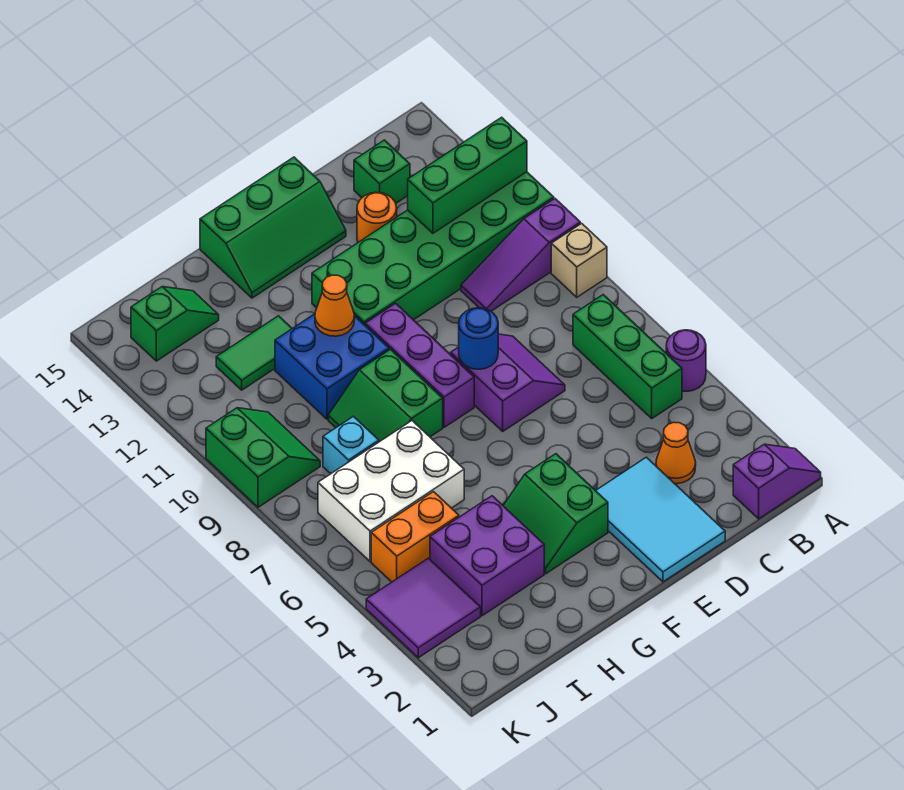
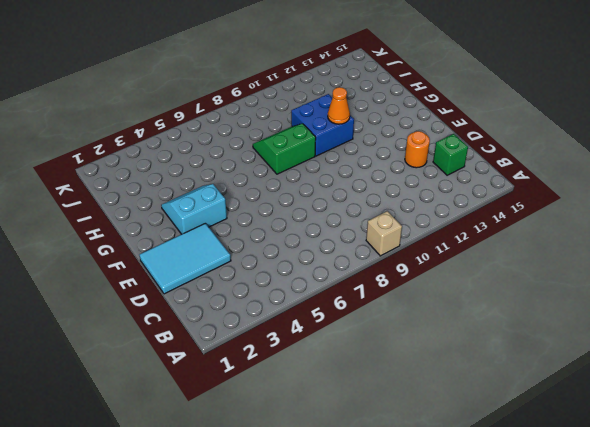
cyan slope F3:G4 level 1 top F -> green slope F3:G4 level 1 top F
none -> purple slope A1:B1 level 1 top B
none -> purple round brick A5 level 1
none -> purple slope A10:C10 level 1 top A

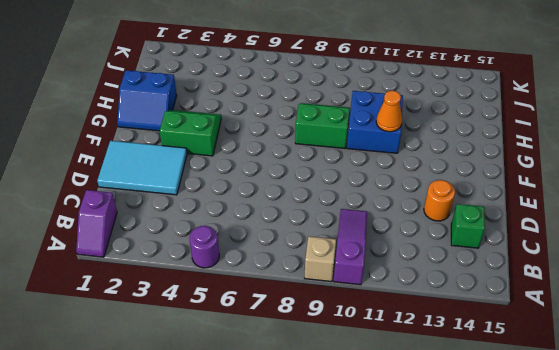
blue slope G1:H2 level 1 top H -> none
none -> green brick A11:F12 level 1
none -> green brick B5:B7 level 1
none -> orange cone C3 level 1

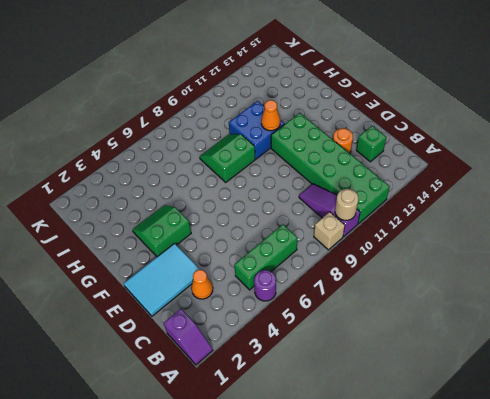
tan round brick A10 level 2 -> none
none -> purple slope D7:E8 level 1 top E
none -> green slope E14:G15 level 1 top 15
none -> purple brick F8:F10 level 1

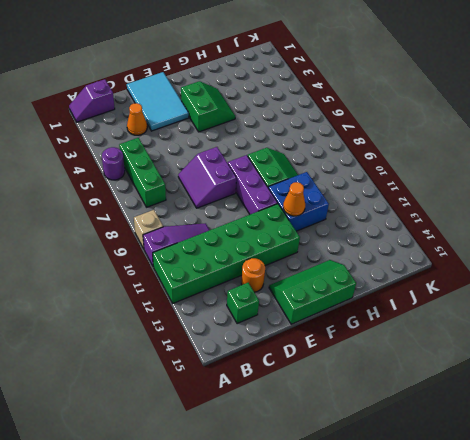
none -> purple brick H3:I4 level 1
none -> white brick H6:J7 level 1
none -> green tile H12:I12 level 1

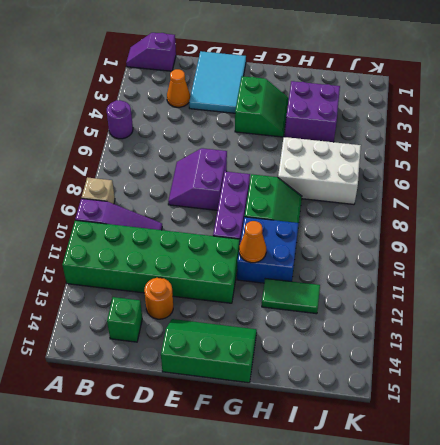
none -> green brick B5:B7 level 1
none -> orange brick I5:J5 level 1
none -> cyan brick I8 level 1

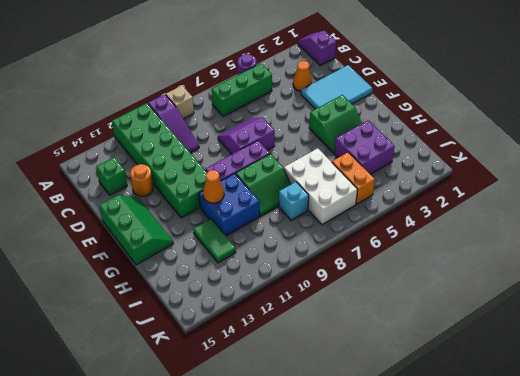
none -> green slope I14:J14 level 1 top J
none -> purple tile J3:K4 level 1
none -> green slope J9:K10 level 1 top K

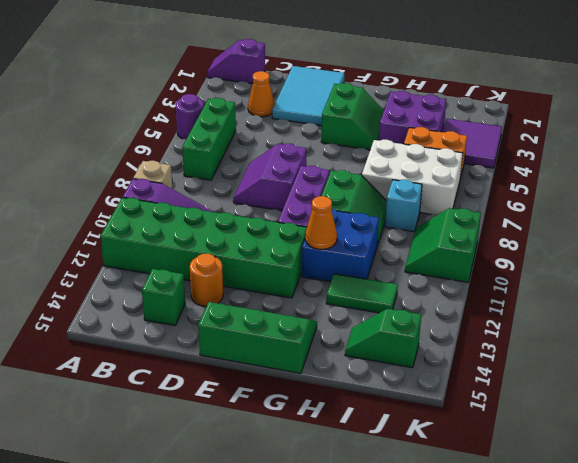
none -> green brick A12:C12 level 2
none -> blue round brick E8 level 2

